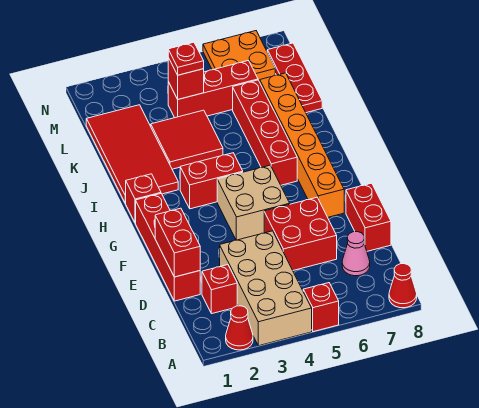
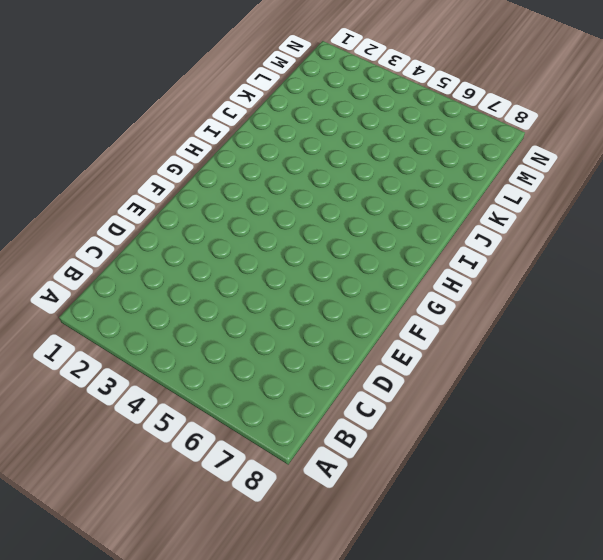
none -> red cone A2 level 1
none -> tan brick A3:D4 level 1
none -> red brick A5 level 1

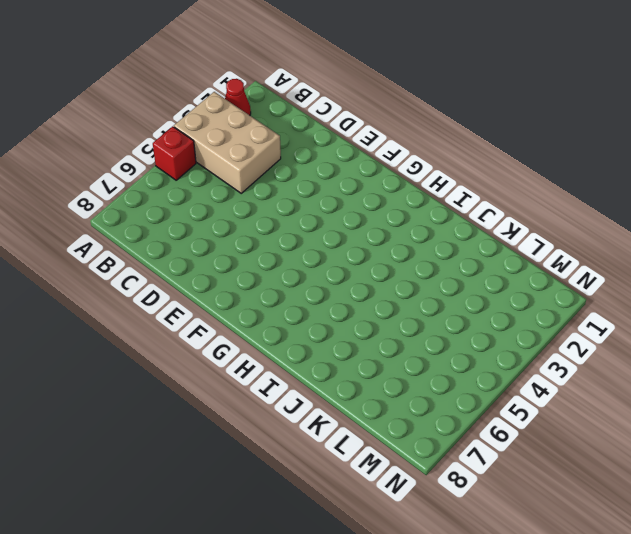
tan brick A3:C4 level 1 -> tan brick A3:D4 level 1
none -> red cone A8 level 1
none -> red brick C2 level 1
none -> pink cone C7 level 1

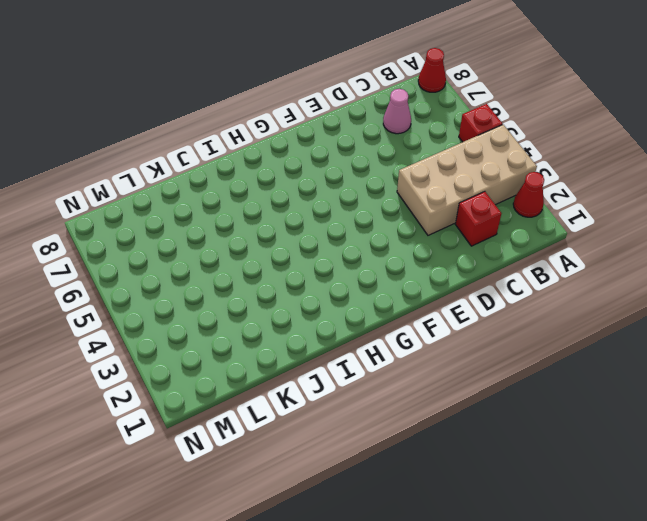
none -> red brick D1:G1 level 1
none -> red brick D5:E6 level 1
none -> red brick D8:E8 level 1

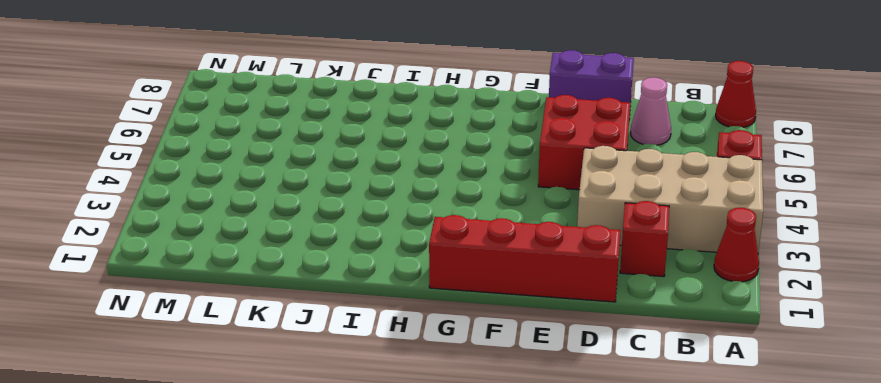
purple brick D8:E8 level 1 -> red brick D8:E8 level 1
none -> tan brick F4:G5 level 1
none -> orange brick F7:K7 level 1
none -> red brick H1 level 1

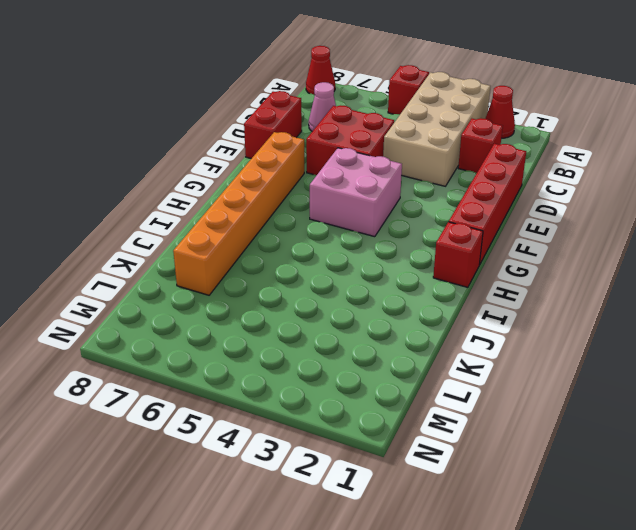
pink brick F4:G5 level 1 -> tan brick F4:G5 level 1
none -> red brick H3:H4 level 1
none -> red brick H6:K6 level 1
none -> red tile I1:L2 level 1

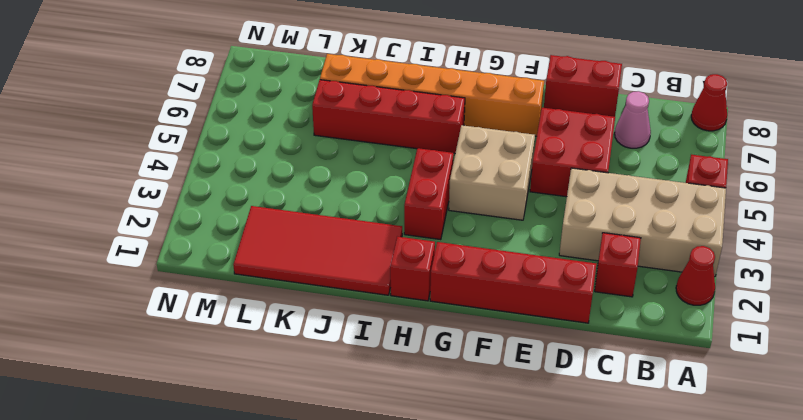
none -> red tile J3:K4 level 1
none -> red plate K8:M8 level 1
none -> red brick L4:L6 level 1

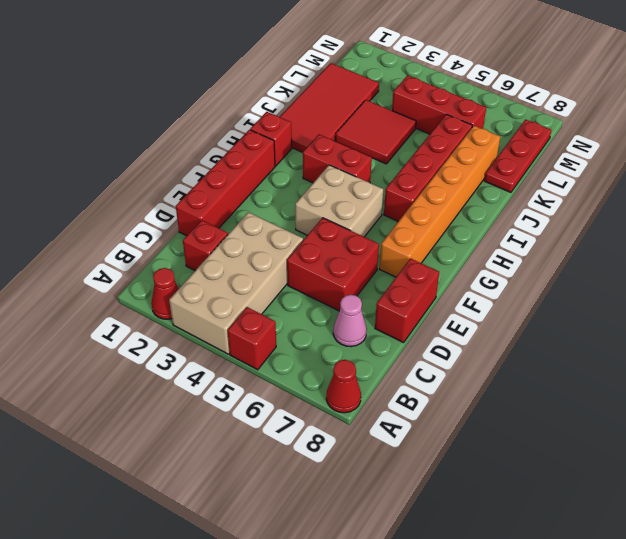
none -> orange plate M6:N7 level 1
none -> red brick D1:E1 level 2
none -> red brick L4 level 2

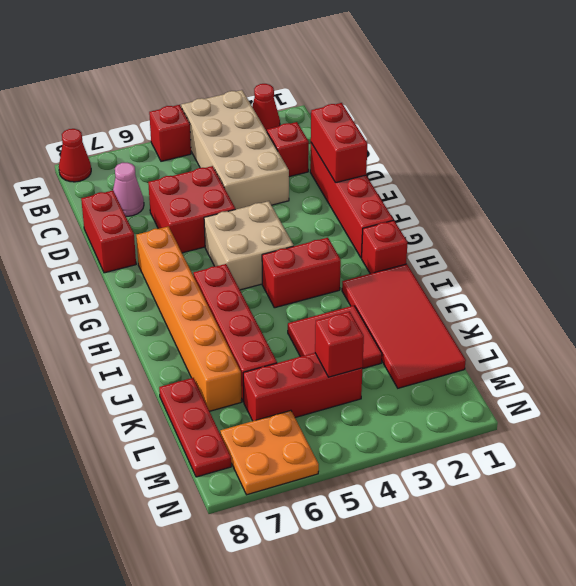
none -> red plate L4 level 3

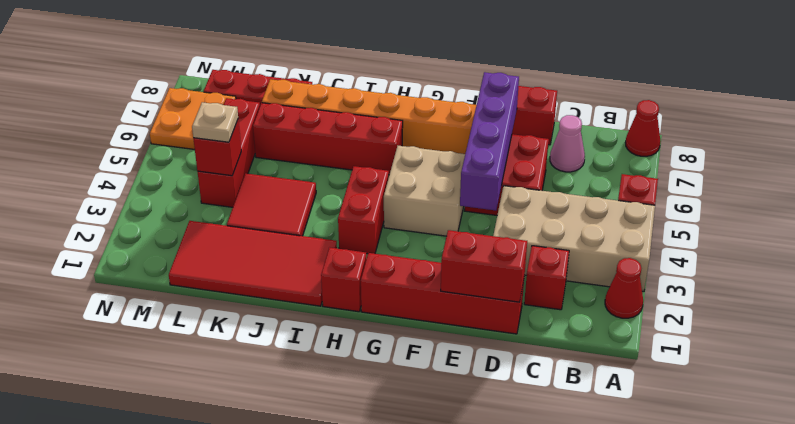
purple brick E4:E7 level 2 -> none
tan plate L4 level 3 -> red plate L4 level 3

